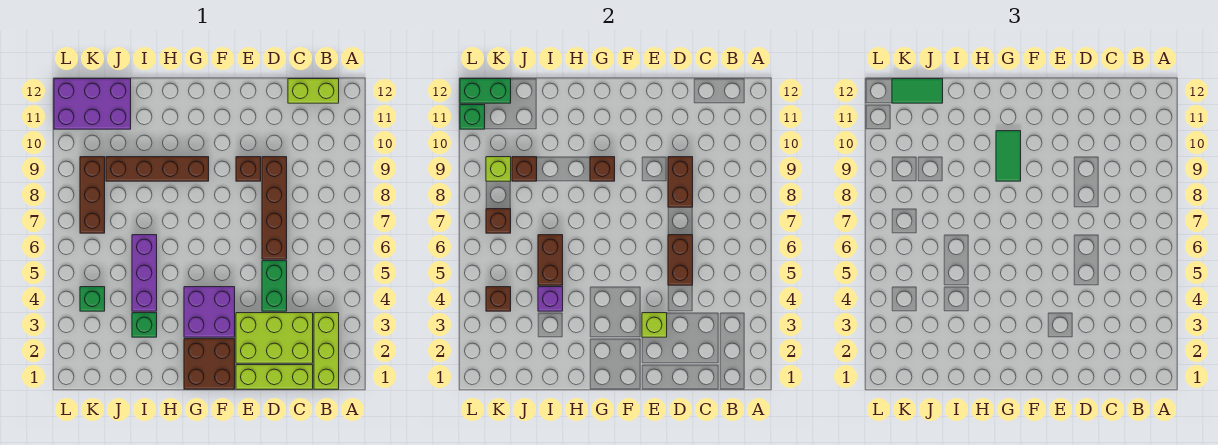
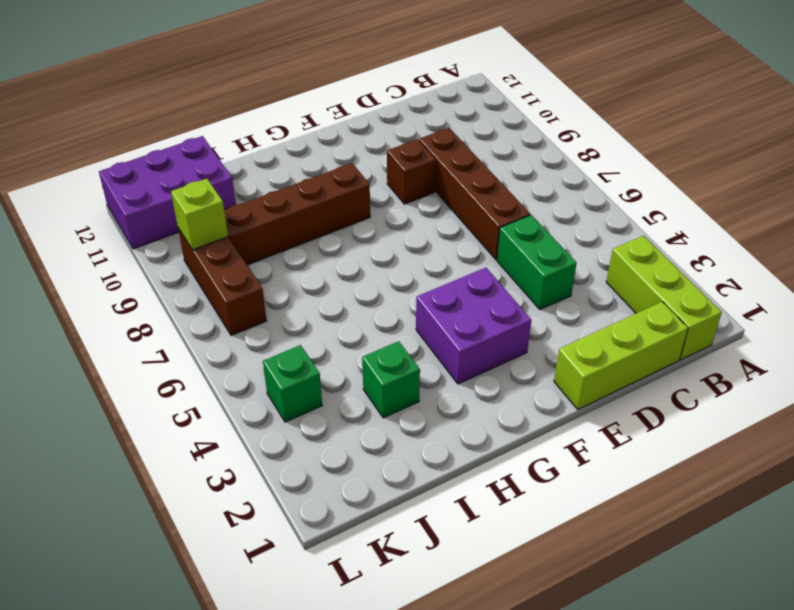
none -> lime brick B12:C12 level 1
none -> lime brick C2:E3 level 1
none -> brown brick F1:G2 level 1

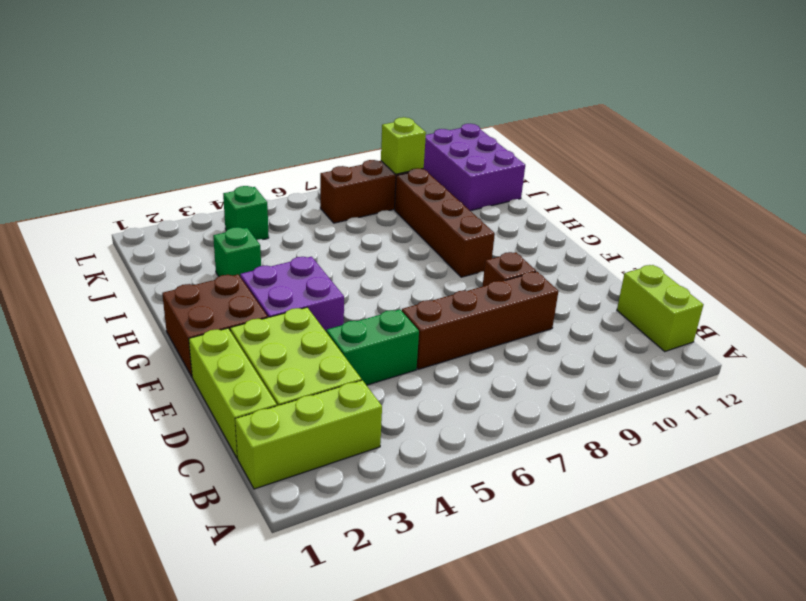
none -> purple brick I4:I6 level 1
none -> brown brick D5:D6 level 2
none -> brown brick D8:D9 level 2

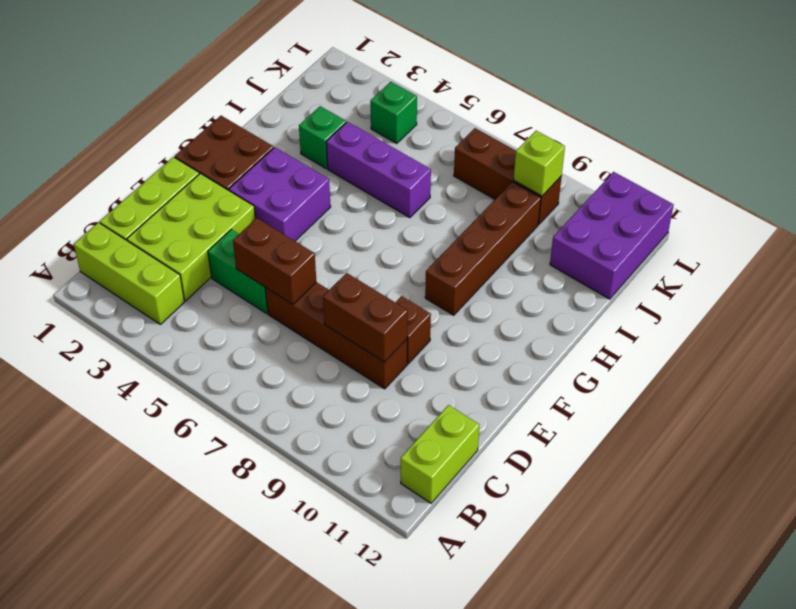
none -> lime brick E3 level 2
none -> brown brick G9 level 2
none -> purple brick I4 level 2

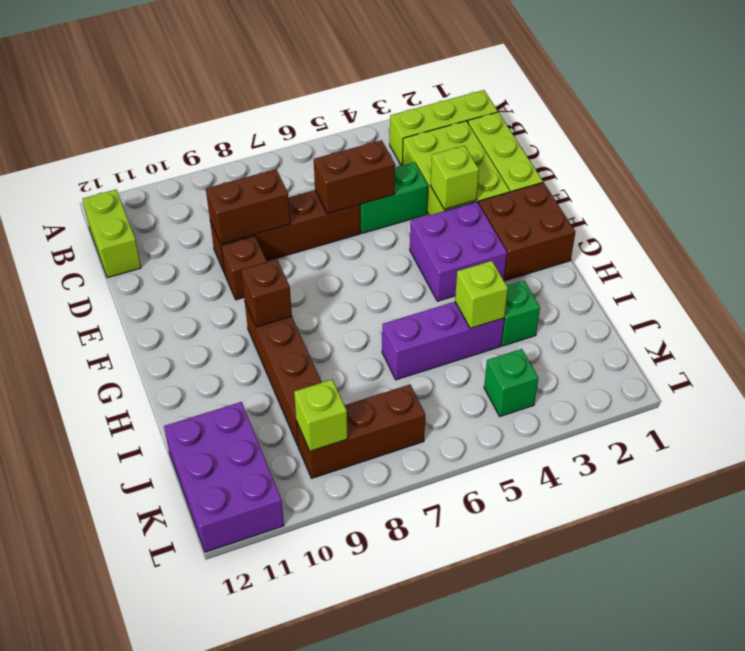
lime brick I4 level 2 -> purple brick I4 level 2
none -> brown brick I5:I6 level 2
none -> brown brick J9 level 2
none -> brown brick K4 level 2

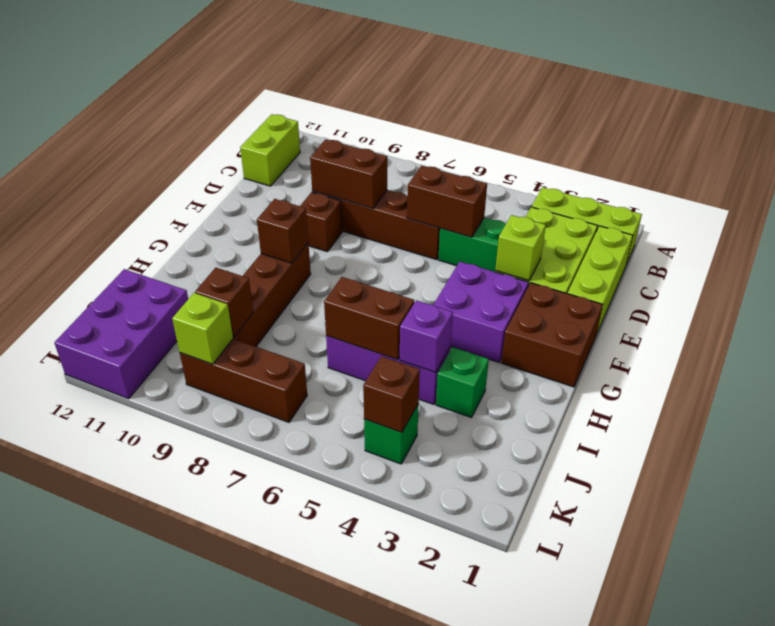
none -> brown brick K7 level 2
none -> green brick K12:L12 level 2
none -> green brick L11 level 2

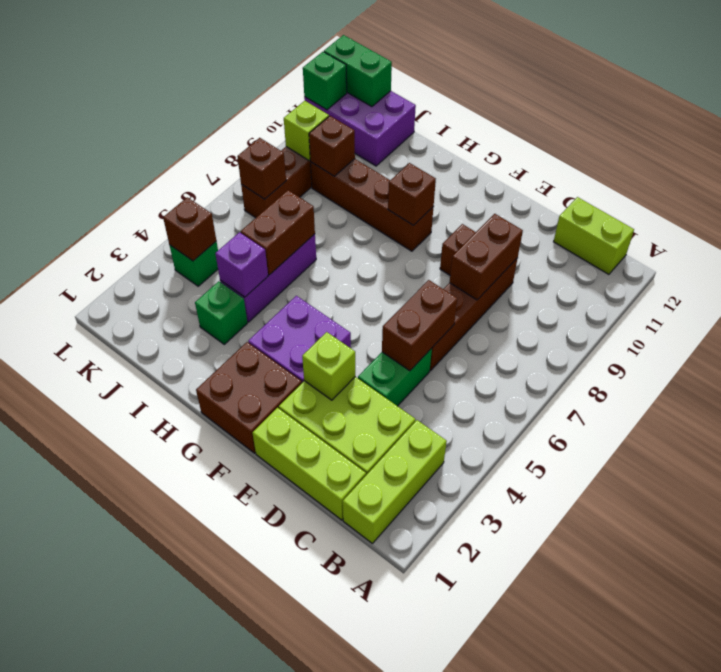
none -> green tile G9:G10 level 3
none -> green tile J12:K12 level 3

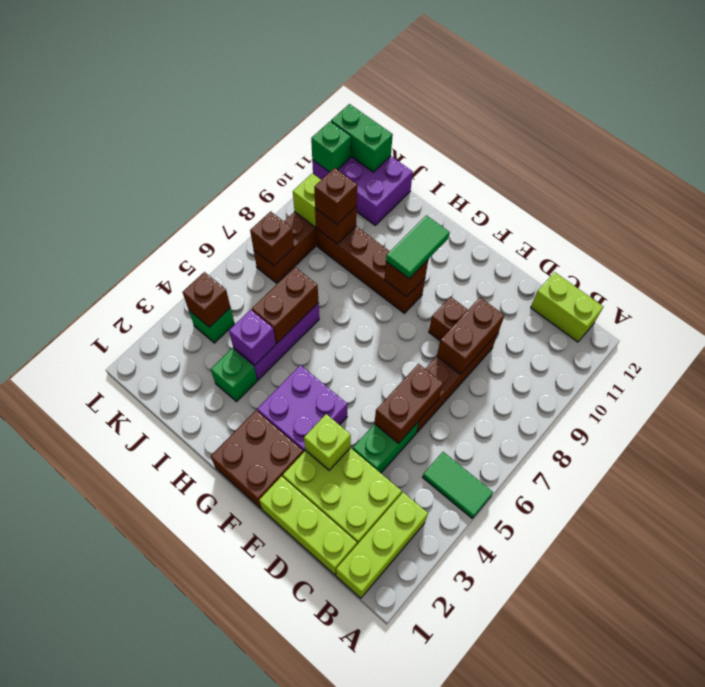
green tile A5:B5 level 1 -> green tile J12:K12 level 3
brown brick J9 level 3 -> none

